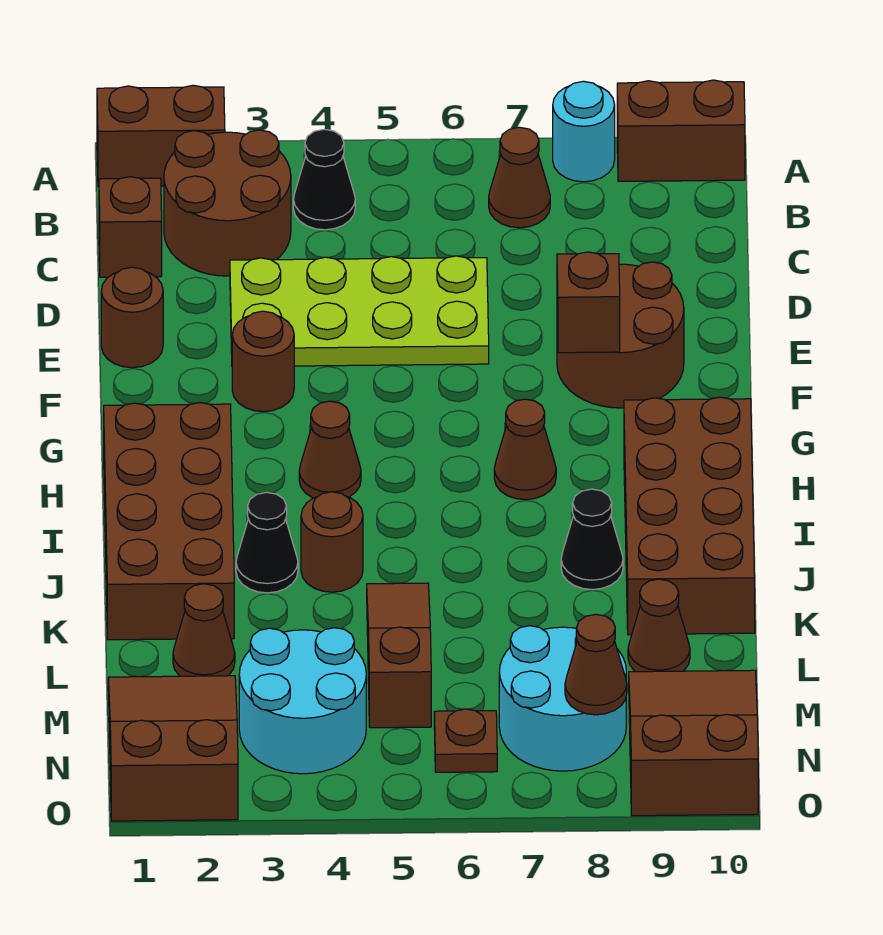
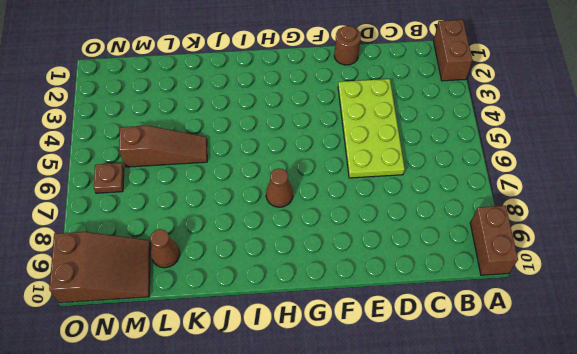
none -> cyan round brick A8 level 1
none -> brown round brick B2:C3 level 1
none -> black cone B4 level 1

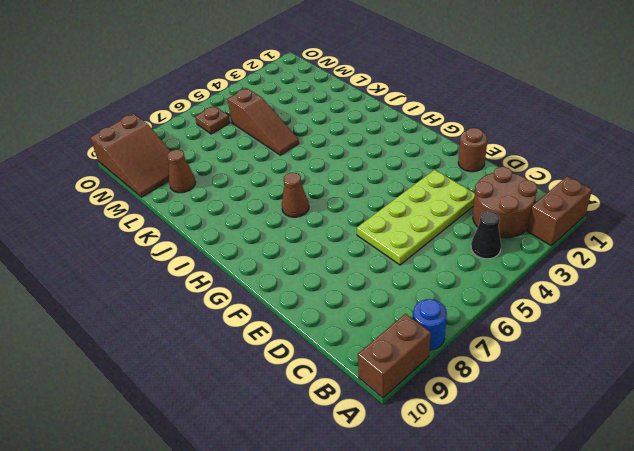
blue round brick A8 level 1 -> cyan round brick A8 level 1
none -> brown cone B7 level 1
none -> brown brick C1 level 1
none -> brown round brick E8:F9 level 1

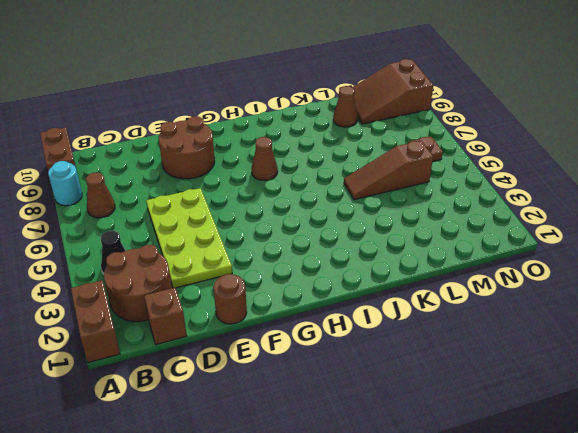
none -> brown round brick F3 level 1
none -> brown brick H1:K2 level 1
none -> brown cone H4 level 1

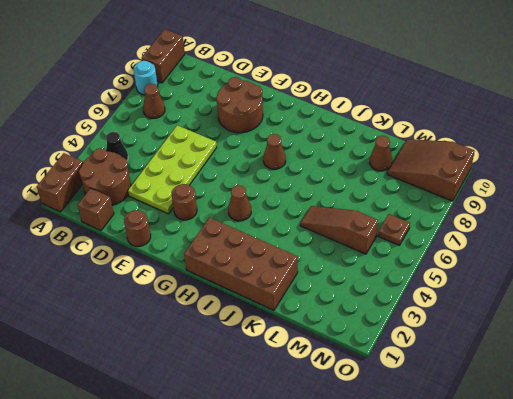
none -> brown brick H9:K10 level 1
none -> black cone J3 level 1
none -> brown round brick J4 level 1

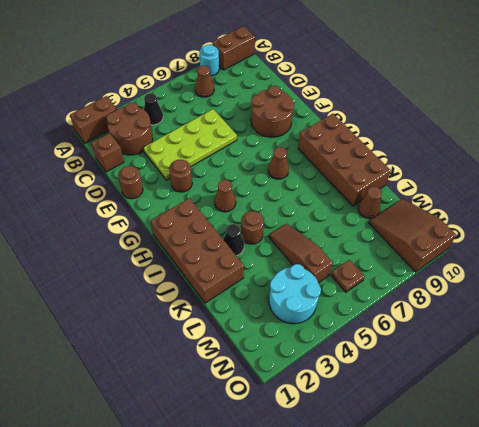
none -> black cone J8 level 1
none -> brown cone L2 level 1
none -> brown slope M1:O2 level 1 top O

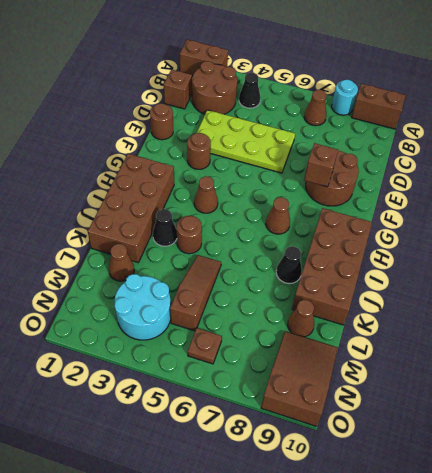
none -> brown slope M1:O2 level 1 top O
none -> cyan round brick M7:N8 level 1
none -> brown cone N8 level 2

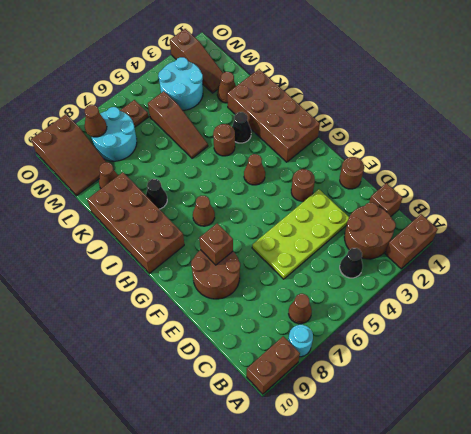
brown slope M2:O2 level 1 top O -> brown slope M1:O2 level 1 top O

